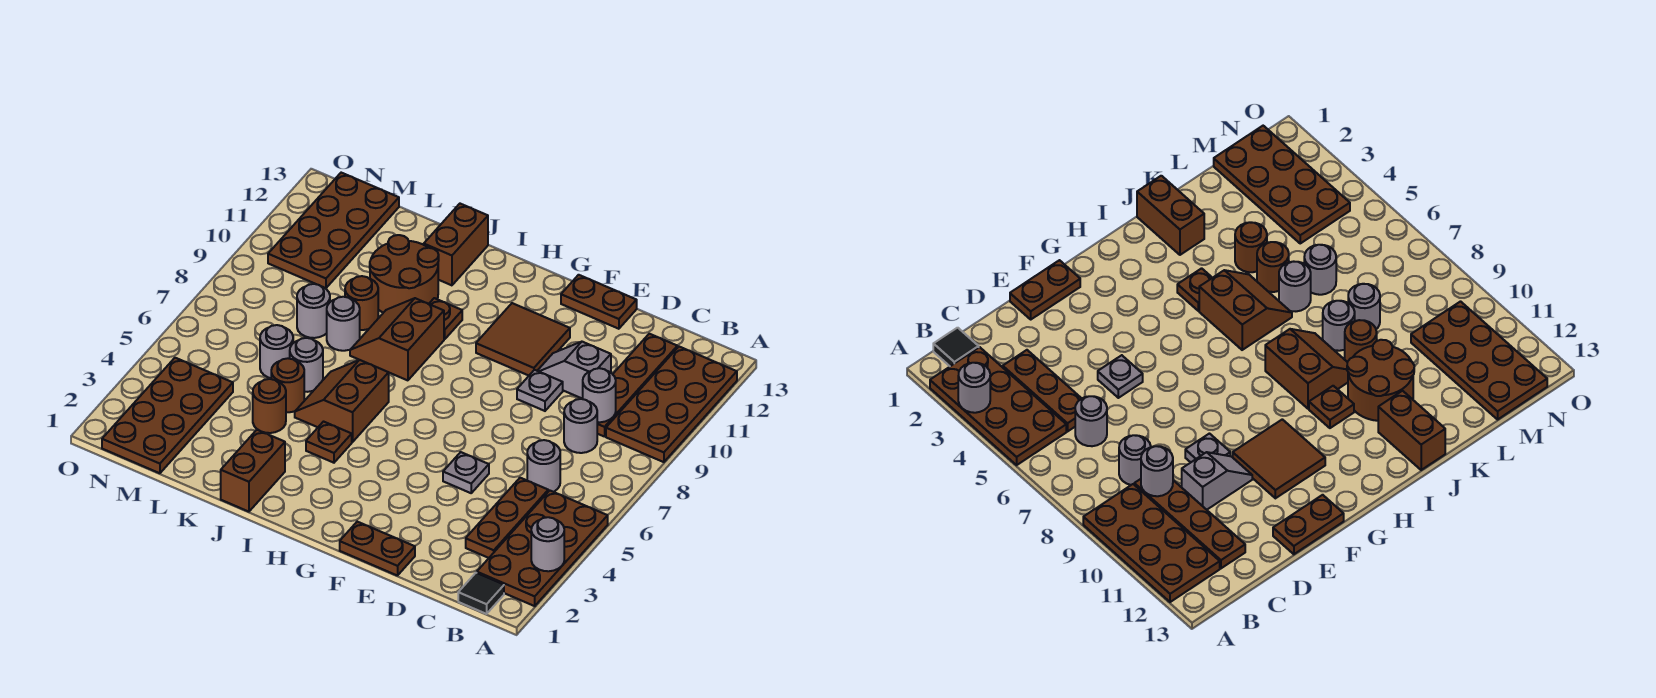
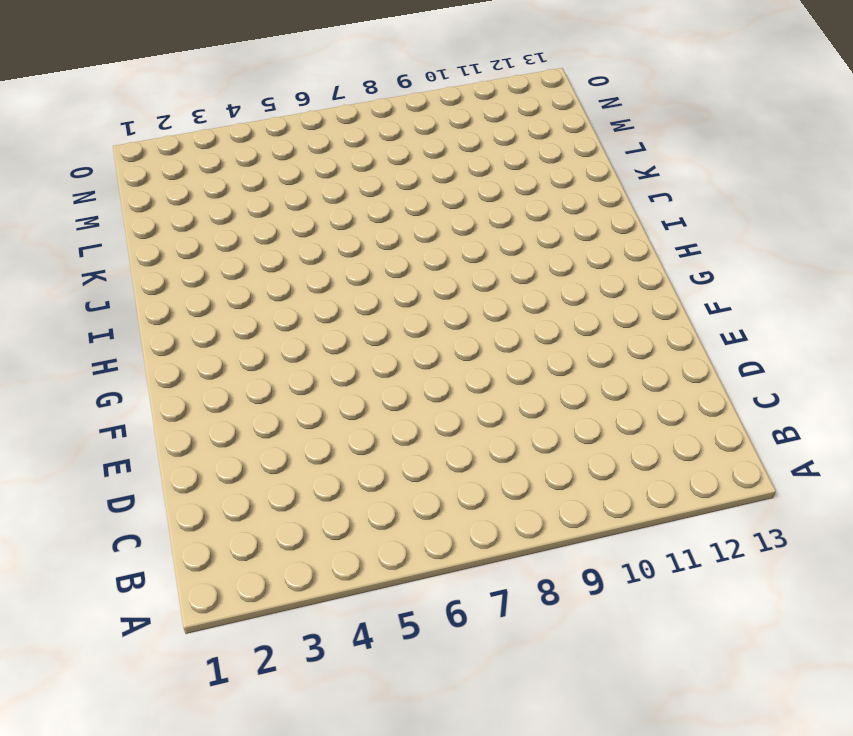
none -> brown plate A2:B5 level 1
none -> brown plate A9:B12 level 1
none -> black tile B1 level 1
none -> brown plate C3:C5 level 1

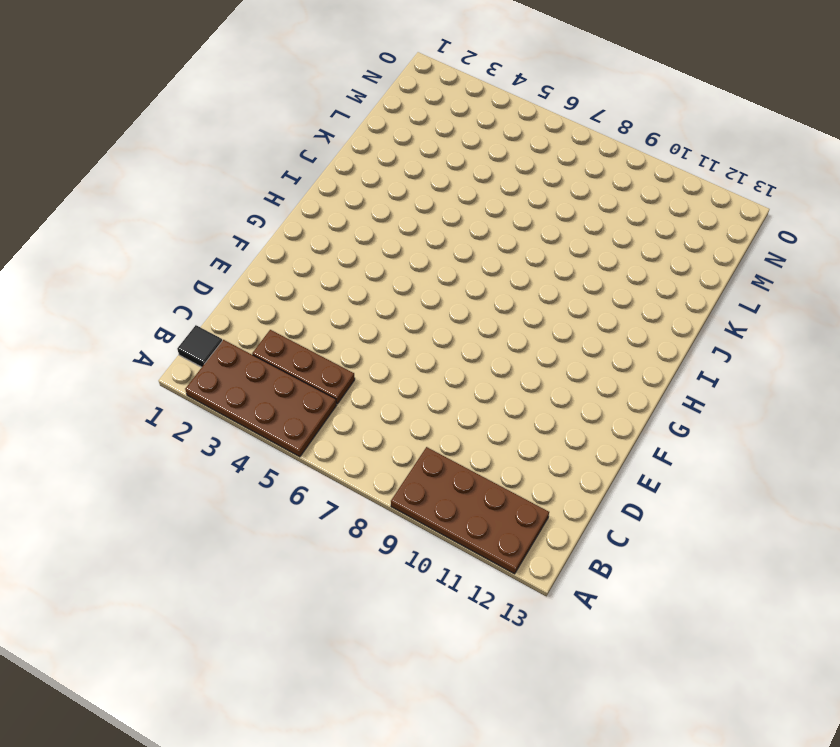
none -> grey round brick C6 level 1
none -> grey round brick C8 level 1
none -> brown plate C9:C12 level 1
none -> grey slope D10:E10 level 1 top D

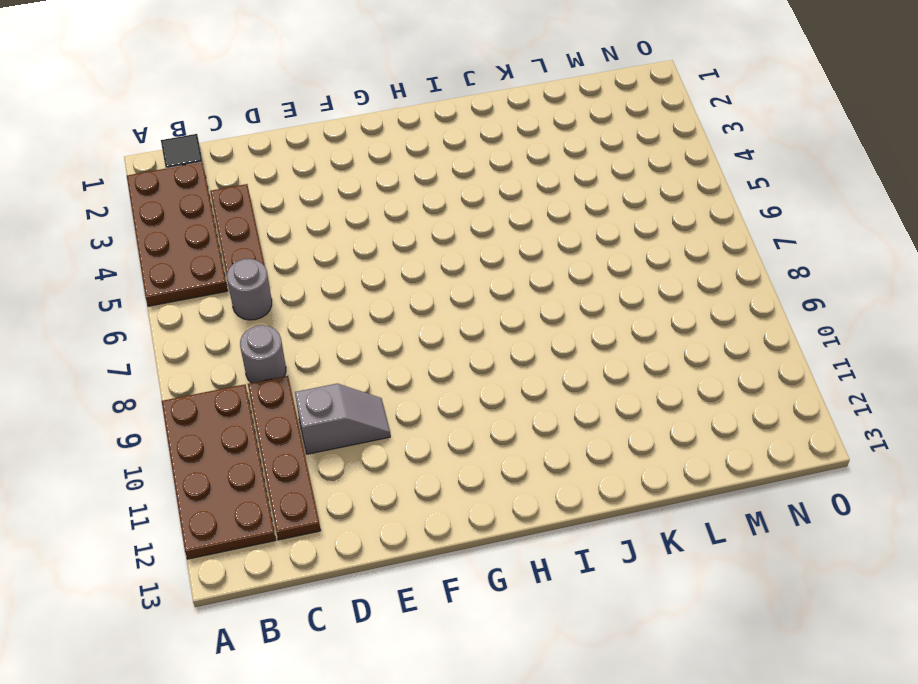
none -> brown plate E1:F1 level 1
none -> grey plate E5 level 1
none -> grey plate E9 level 1
none -> brown plate E13:F13 level 1

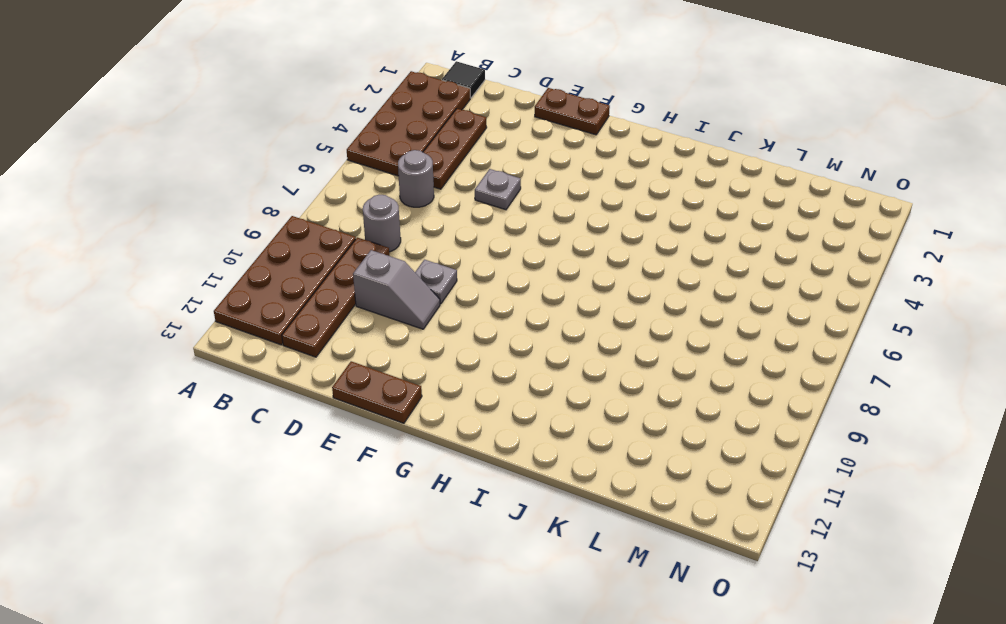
none -> brown tile F10:G11 level 1
none -> brown plate I4 level 1
none -> brown slope I5:J6 level 1 top I
none -> brown slope I8:J9 level 1 top I

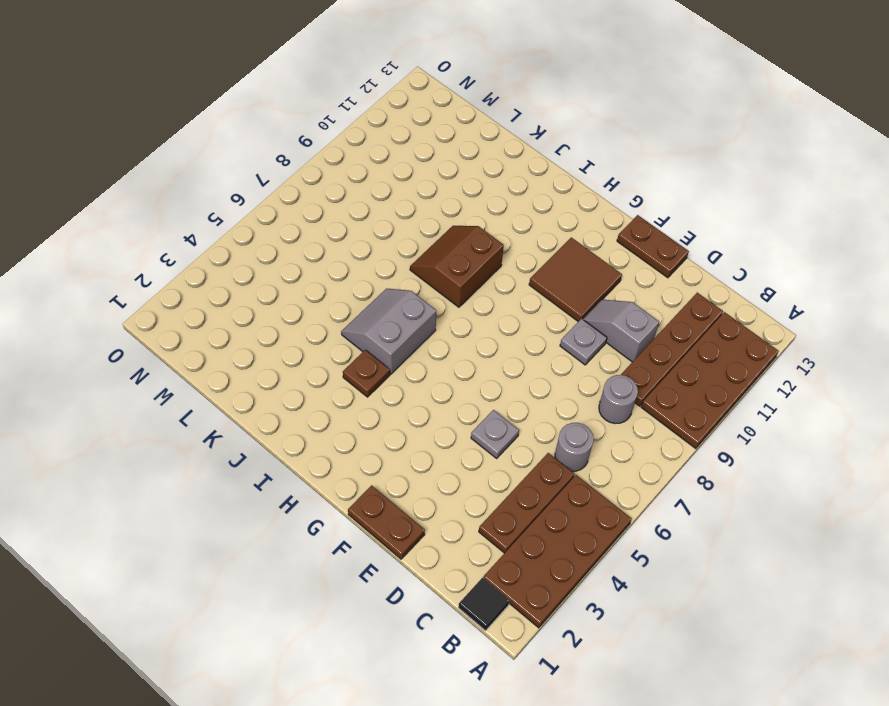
grey slope I5:J6 level 1 top I -> brown slope I5:J6 level 1 top I
none -> brown plate I10 level 1
none -> brown brick J1:J2 level 1
none -> brown round brick J10:K11 level 1
none -> brown brick J12:J13 level 1

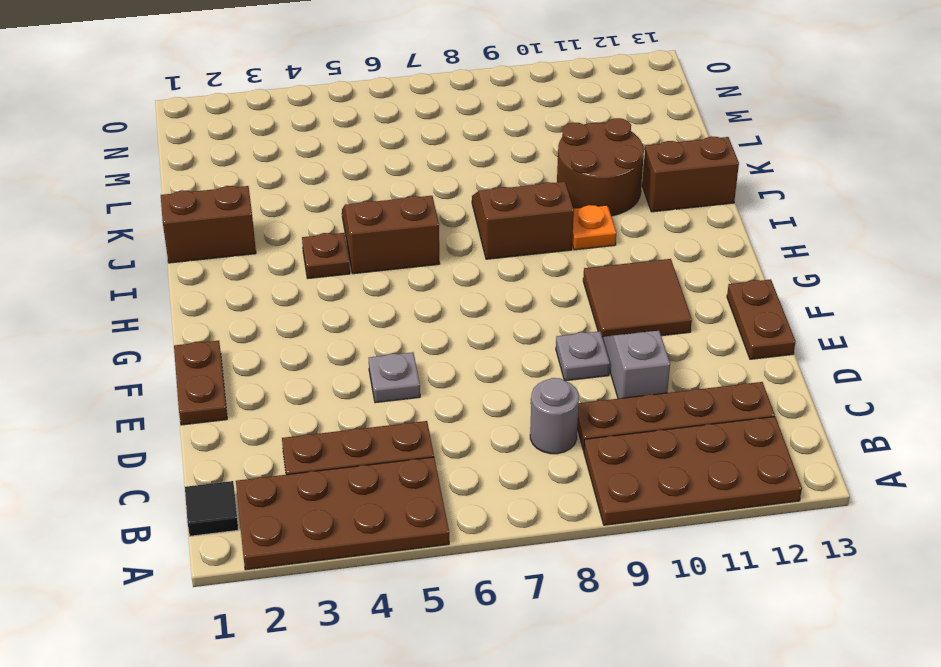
orange plate I10 level 1 -> brown plate I10 level 1
none -> grey round brick C6 level 1
none -> brown round brick K4 level 1
none -> brown round brick K5 level 1
none -> grey round brick K6 level 1

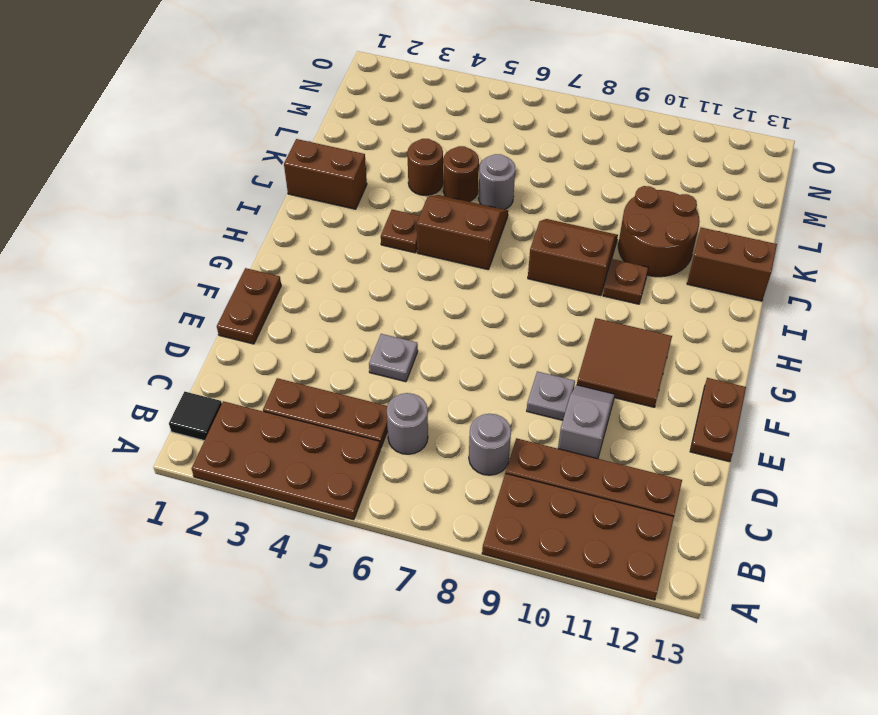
none -> grey round brick K8 level 1
none -> brown round brick K9 level 1
none -> grey round brick L6 level 1
none -> grey round brick L8 level 1

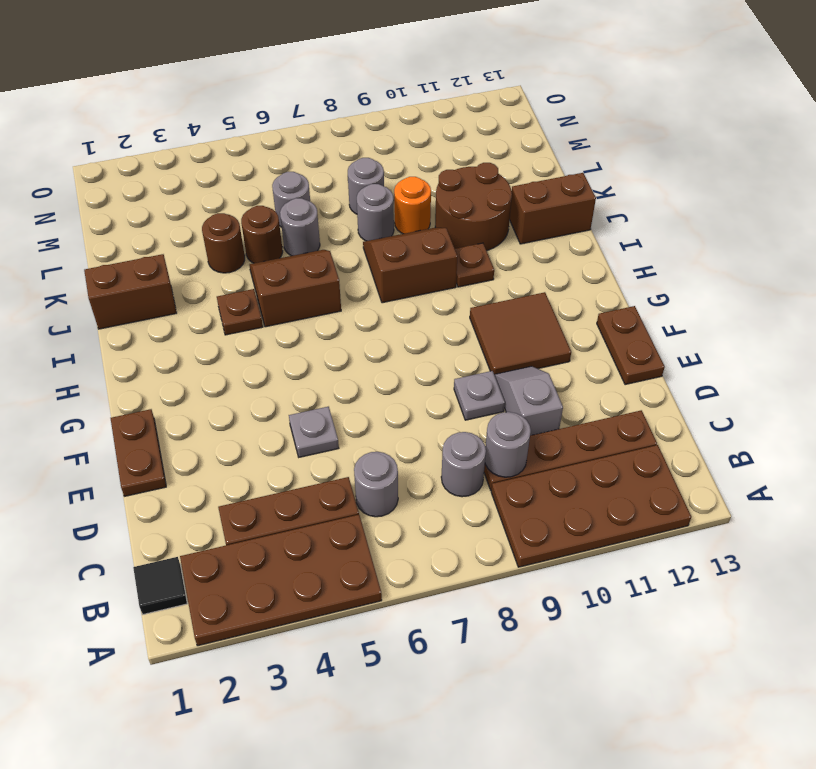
orange round brick K9 level 1 -> brown round brick K9 level 1
none -> brown plate M1:N4 level 1
none -> brown plate M10:N13 level 1
none -> grey round brick A3 level 2

